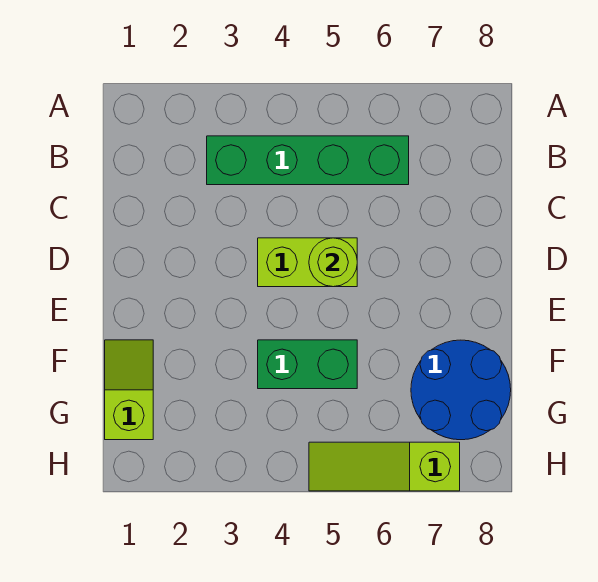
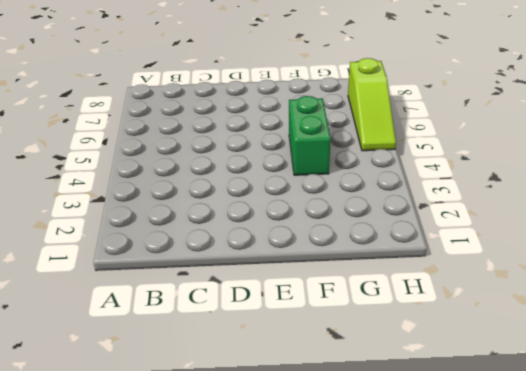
none -> green brick B3:B6 level 1
none -> lime brick D4:D5 level 1

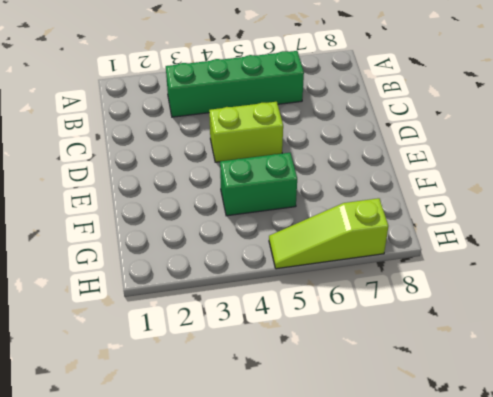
none -> lime slope F1:G1 level 1 top G
none -> blue round brick F7:G8 level 1

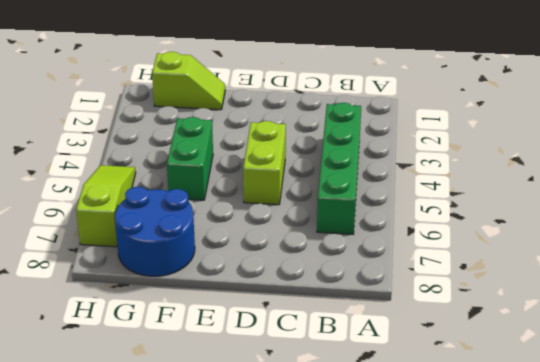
none -> lime round brick D5 level 2

